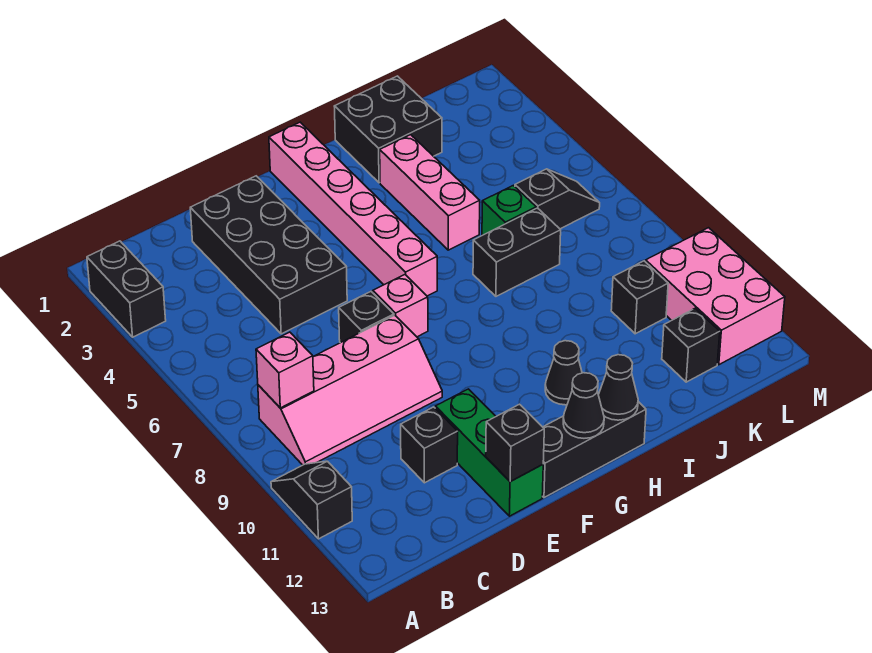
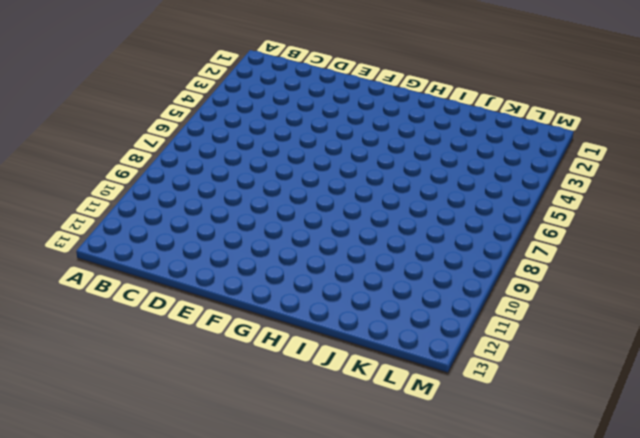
none -> black brick A2:A3 level 1
none -> black slope A10:A11 level 1 top 11
none -> pink slope B8:E9 level 1 top 8

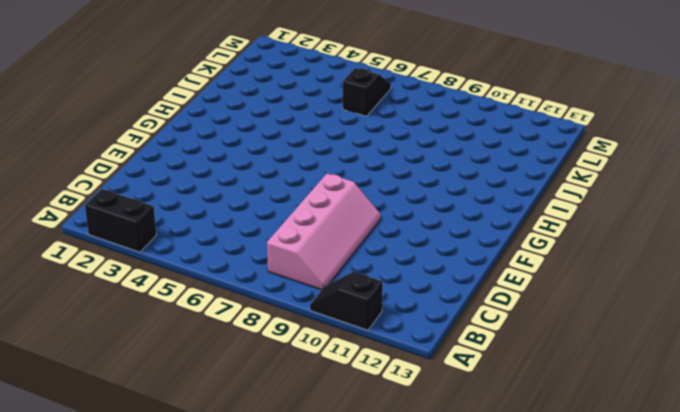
none -> black brick D2:E5 level 1
none -> black brick D11 level 1
none -> black brick E7 level 1

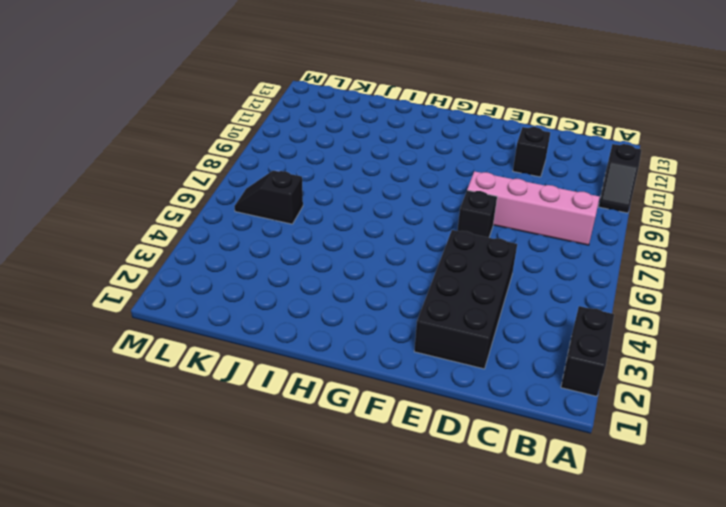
none -> green brick E11:E13 level 1
none -> pink brick F7 level 1
none -> black brick F13:H13 level 1

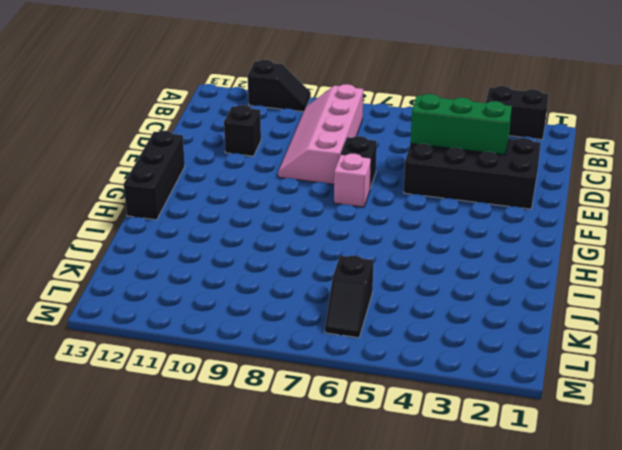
green brick D3:D5 level 2 -> green brick E11:E13 level 1
none -> pink brick G1:G6 level 1
none -> black cone H11 level 1
none -> black brick I1:J2 level 1

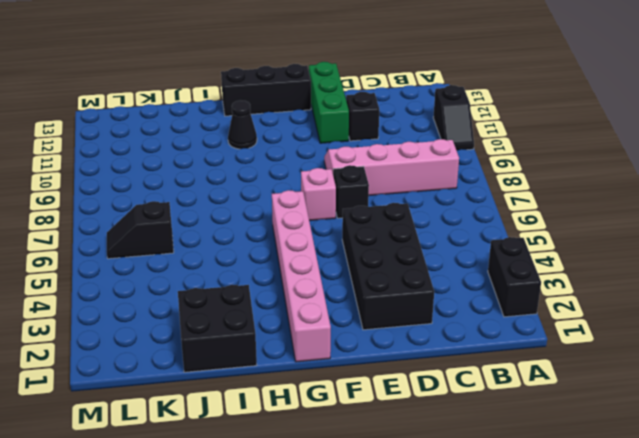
none -> pink brick I3:I5 level 1
none -> black brick I7:J7 level 1
none -> green brick J6 level 1

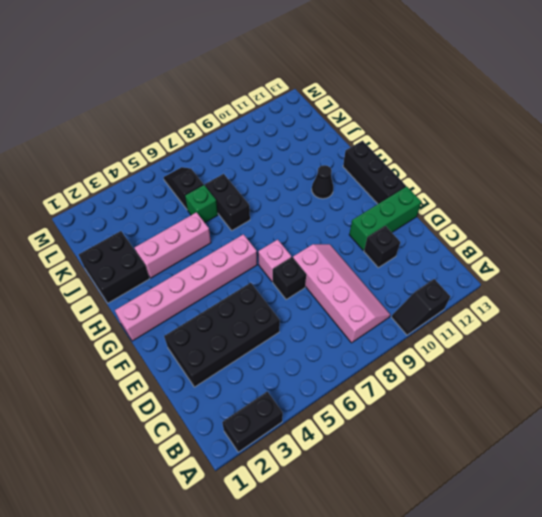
none -> black brick K10 level 1
none -> black brick K12 level 1
none -> pink brick L10:M12 level 1

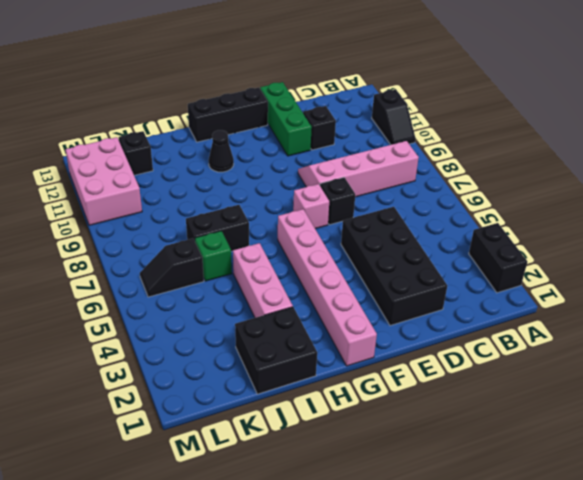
none -> black brick K10 level 1
none -> pink brick B8 level 2
none -> black brick E13 level 2

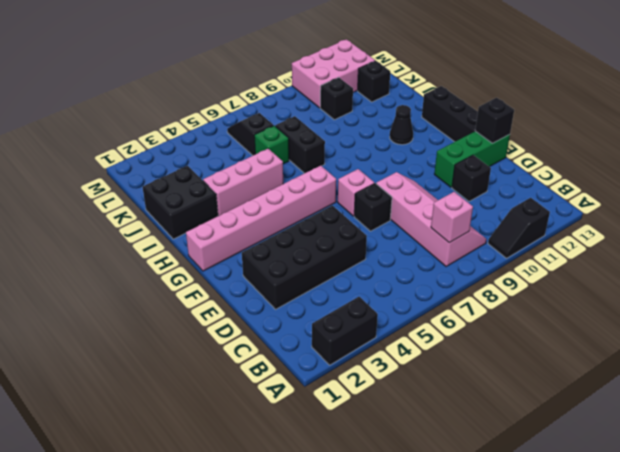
none -> black cone G13 level 2
none -> black cone H13 level 2

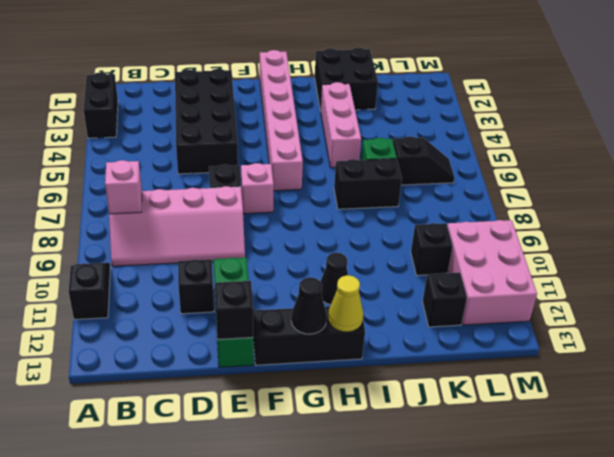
yellow cone H13 level 2 -> black cone H13 level 2

